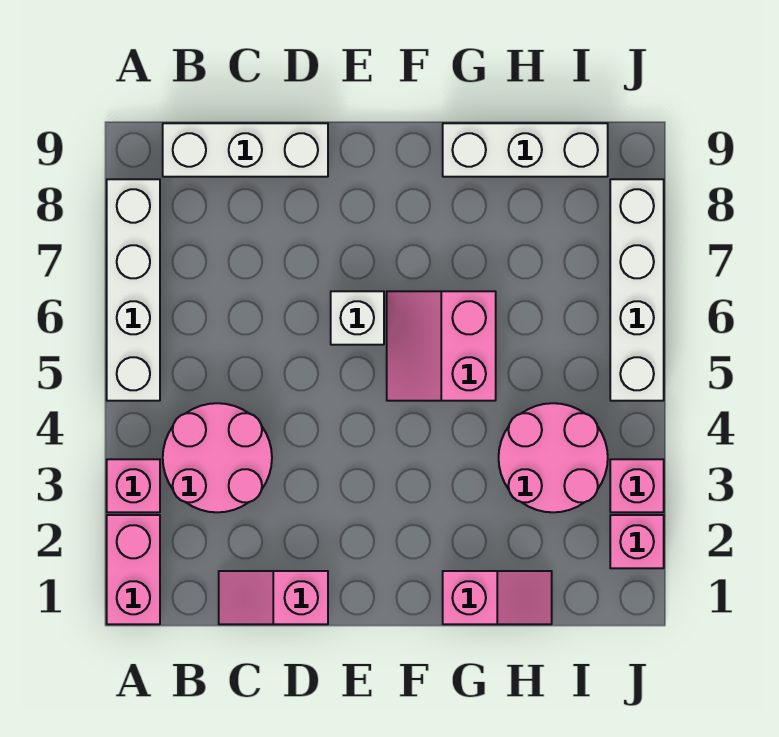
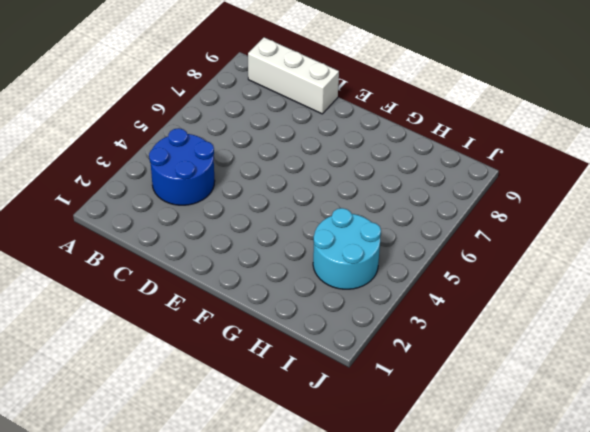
blue round brick B3:C4 level 1 -> pink round brick B3:C4 level 1
cyan round brick H3:I4 level 1 -> pink round brick H3:I4 level 1
none -> pink brick A1:A2 level 1
none -> pink brick A3 level 1
none -> white brick A5:A8 level 1

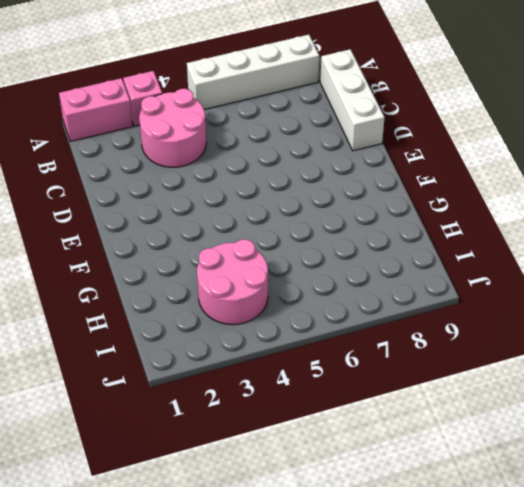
none -> pink slope C1:D1 level 1 top D
none -> white brick E6 level 1
none -> pink slope F5:G6 level 1 top G

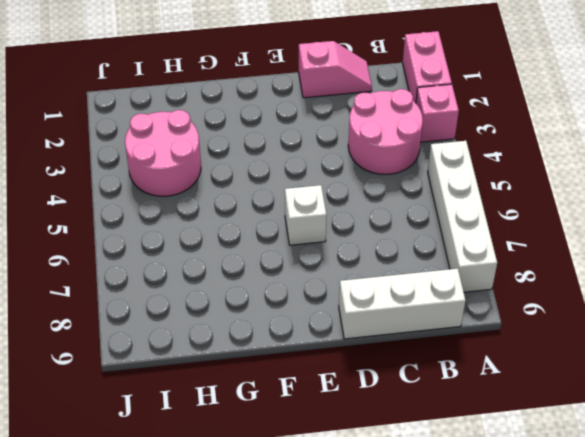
none -> pink slope F5:G6 level 1 top G
none -> pink slope G1:H1 level 1 top G
none -> white brick G9:I9 level 1

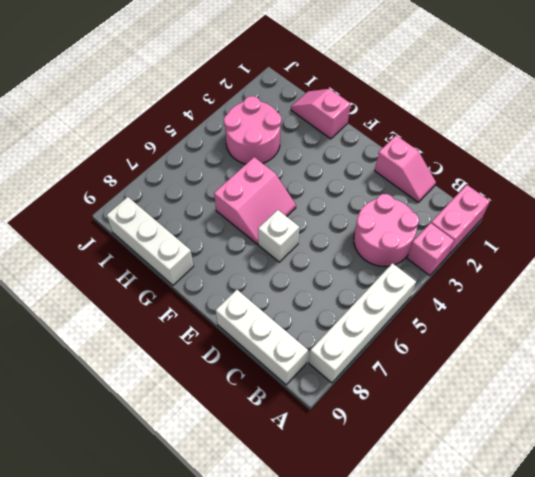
none -> pink brick J2 level 1
none -> pink brick J3 level 1
none -> white brick J5:J8 level 1

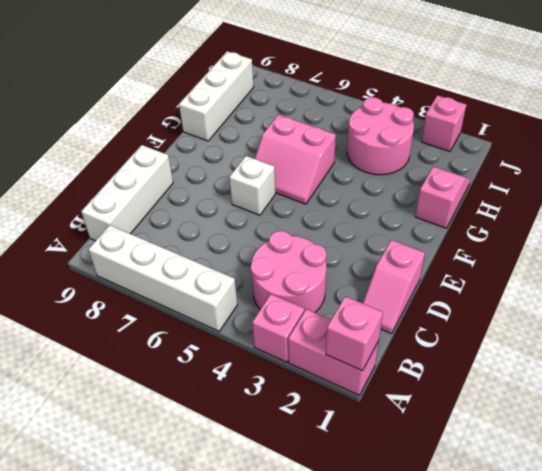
pink brick A1 level 2 -> pink brick J3 level 1
none -> white brick J5:J8 level 1

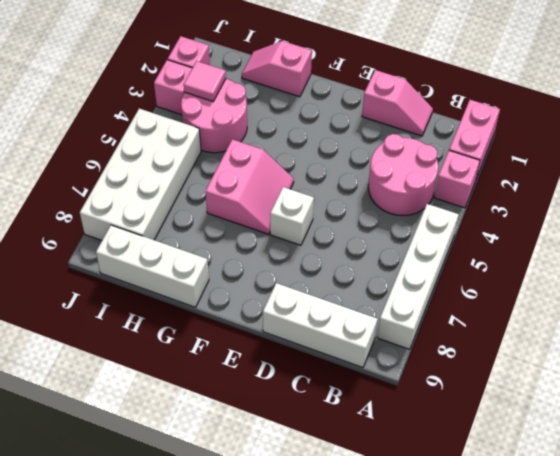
pink tile I3 level 2 -> none
white brick I5:J8 level 1 -> white brick J5:J8 level 1

